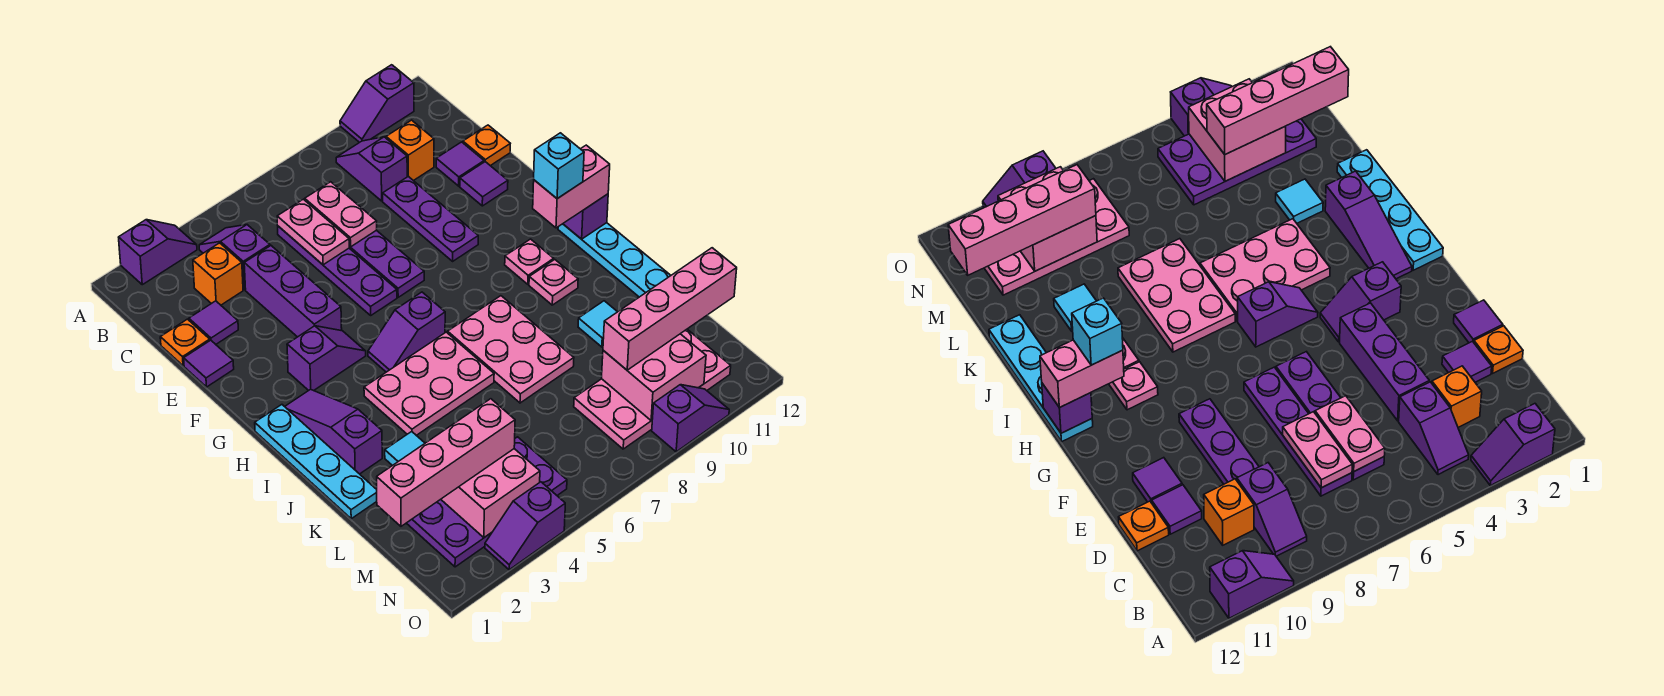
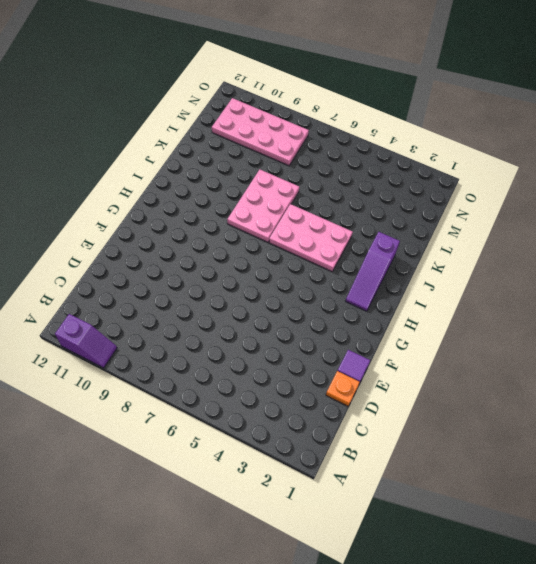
none -> purple slope A2:A3 level 1 top 2
none -> purple slope B4:C4 level 1 top C
none -> purple slope B9:C9 level 1 top C
none -> orange brick C3 level 1

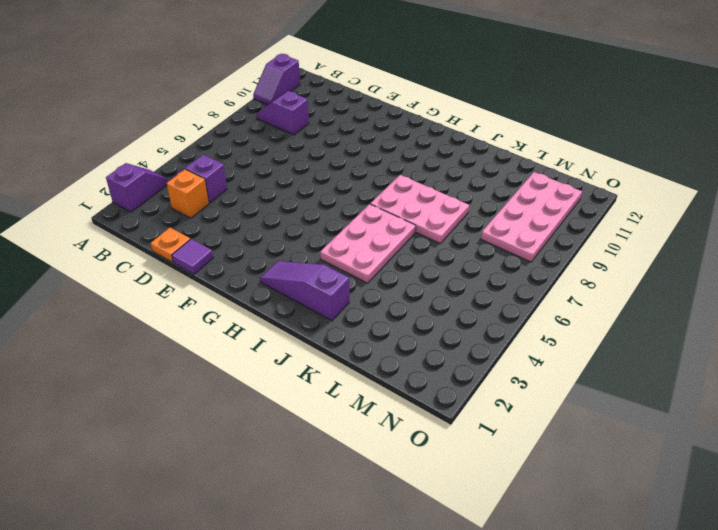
none -> purple plate C6:F6 level 1
none -> purple plate C7:F7 level 1
none -> orange brick C10 level 1
none -> purple tile D2 level 1

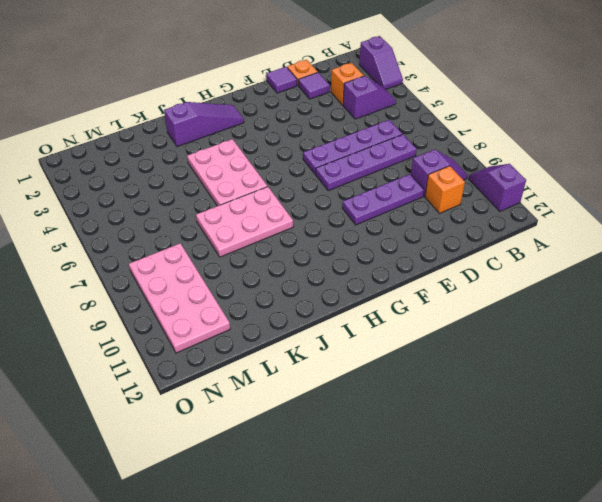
none -> purple brick D4:F4 level 1
none -> purple tile D11 level 1
none -> orange plate D12 level 1
none -> purple tile E11 level 1

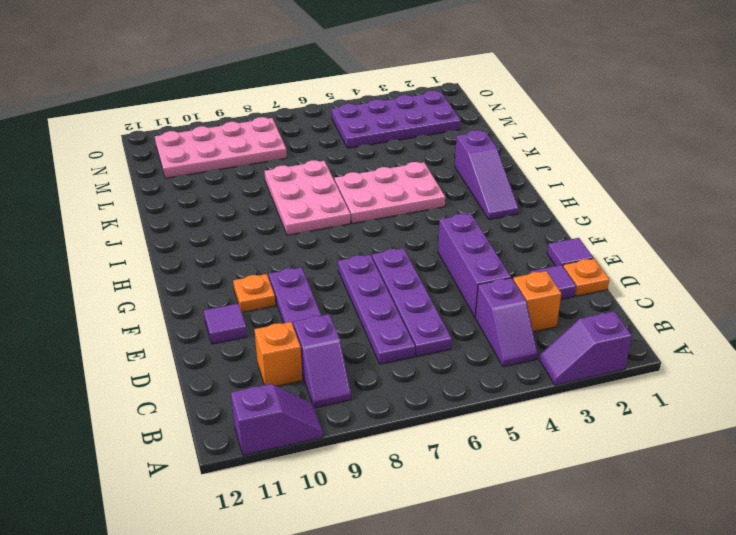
orange plate F10 level 1 -> orange plate D12 level 1
none -> purple tile D11 level 1
none -> purple slope G3:G4 level 1 top 3
none -> cyan plate H1:K1 level 1
none -> purple slope H5:H6 level 1 top 6

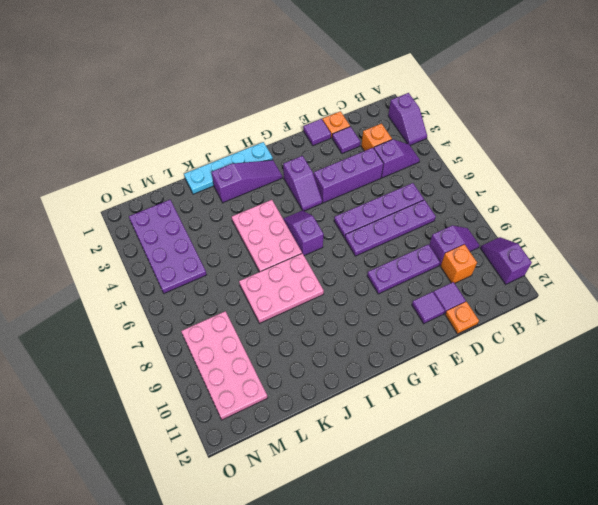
none -> pink plate H10 level 1
none -> cyan plate H12:K12 level 1
none -> pink plate I10 level 1
none -> cyan tile K3 level 1

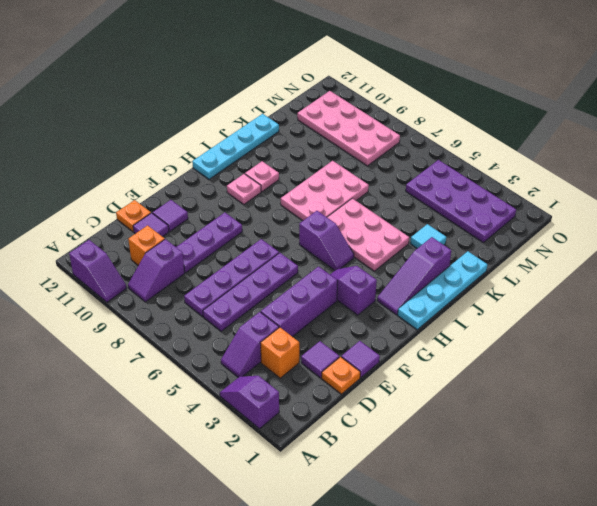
none -> cyan tile K10 level 1
none -> purple slope O3:O4 level 1 top 4
none -> purple slope O9:O10 level 1 top 9
none -> pink plate C6:D6 level 2

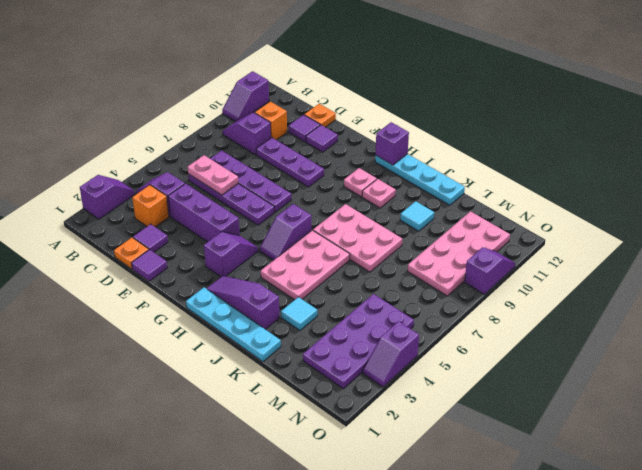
none -> pink plate C7:D7 level 2
none -> pink brick M3:N4 level 2
none -> pink brick M9:N10 level 2
none -> pink brick H11:H12 level 3

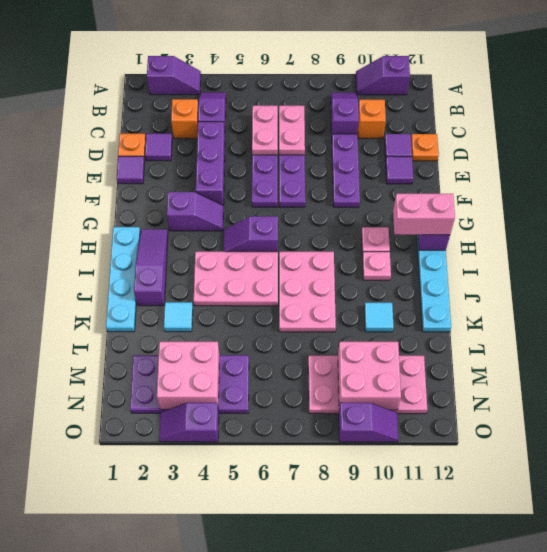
none -> pink brick M1:M4 level 3
none -> pink brick M9:M12 level 3
none -> cyan brick H11 level 4

